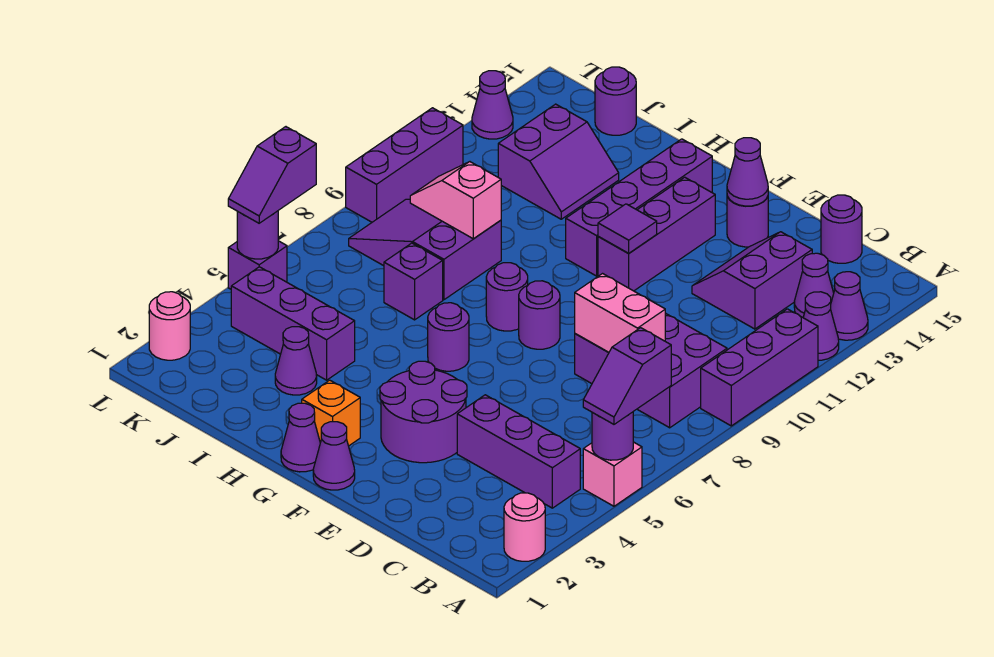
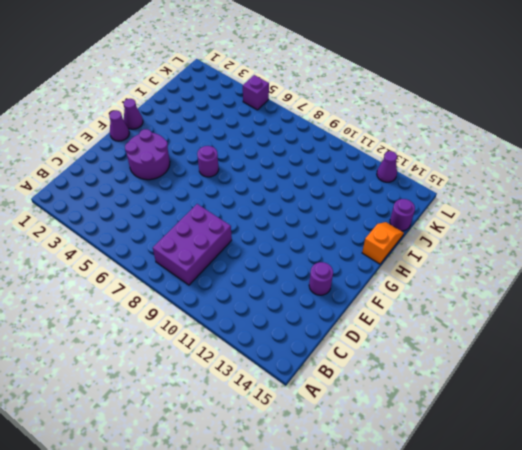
orange slope H15:I15 level 1 top H -> none
none -> pink round brick A2 level 1
none -> pink brick A5 level 1
none -> purple brick A9:A11 level 1
none -> purple cone A12 level 1

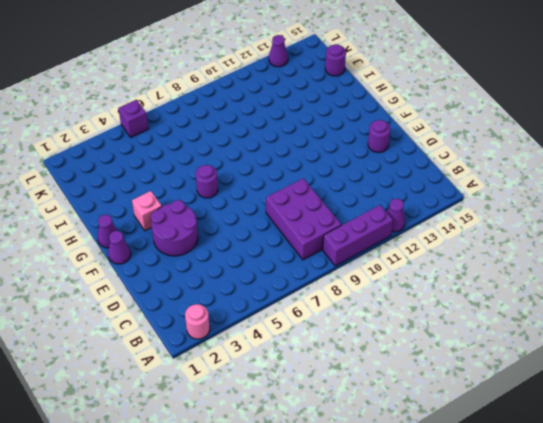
pink brick G3 level 1 -> pink brick A5 level 1
none -> purple cone A13 level 1
none -> purple brick B4:D4 level 1
none -> purple cone B13 level 1
none -> purple slope C12:D13 level 1 top C

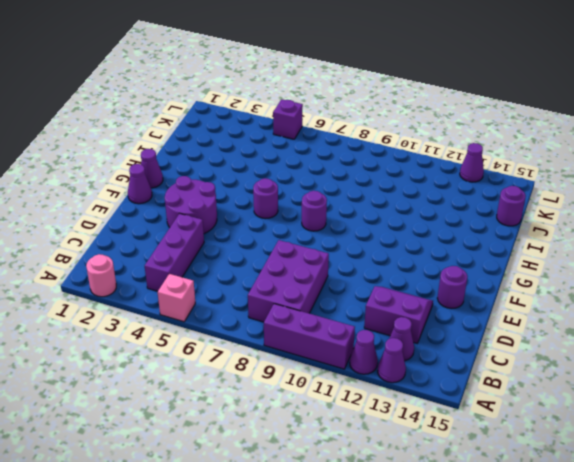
none -> purple round brick C15 level 1
none -> purple round brick F8 level 1
none -> purple brick F11:F13 level 1
none -> orange brick G2 level 1

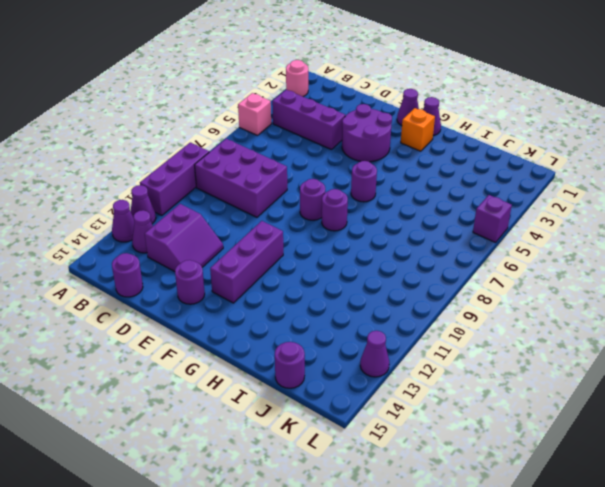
none -> purple brick G11:G14 level 1
none -> purple cone I3 level 1
none -> purple brick I4:K4 level 1
none -> purple brick I7 level 1

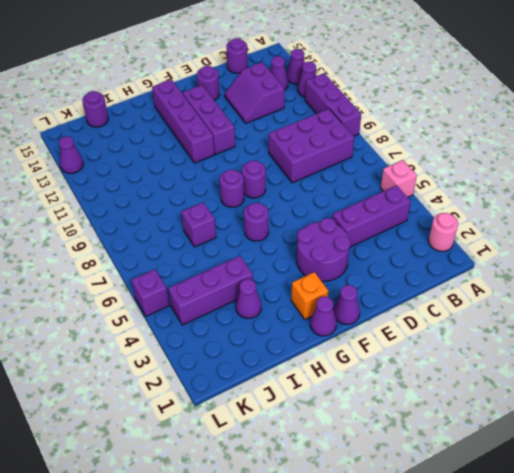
none -> purple slope I8:K9 level 1 top I
none -> purple slope I12:J13 level 1 top J
none -> pink round brick L2 level 1
none -> purple brick L9:L11 level 1

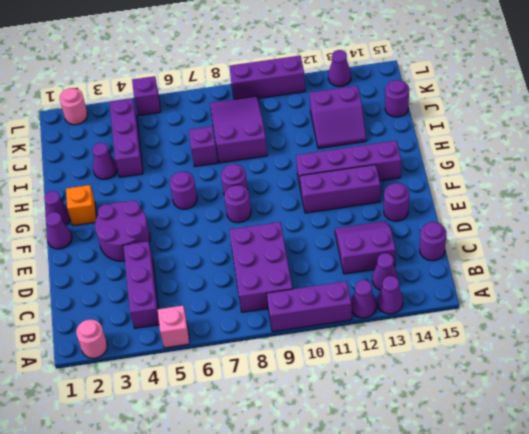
none -> purple round brick A5 level 2
none -> pink brick C8:D8 level 2
none -> purple cone E14 level 2
none -> purple tile F11 level 2

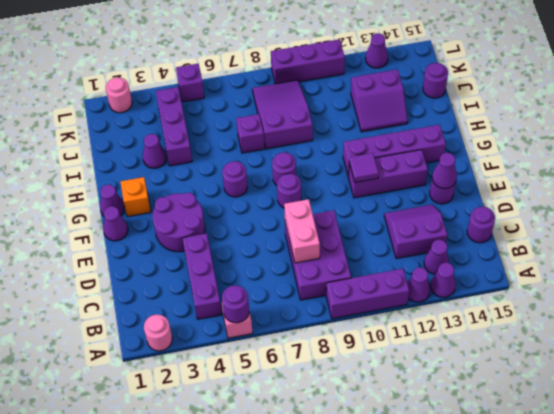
none -> pink slope I9:J9 level 2 top I
none -> purple round brick L5 level 2
none -> purple slope A5:A6 level 3 top 6
none -> purple slope L5:L6 level 3 top 6

